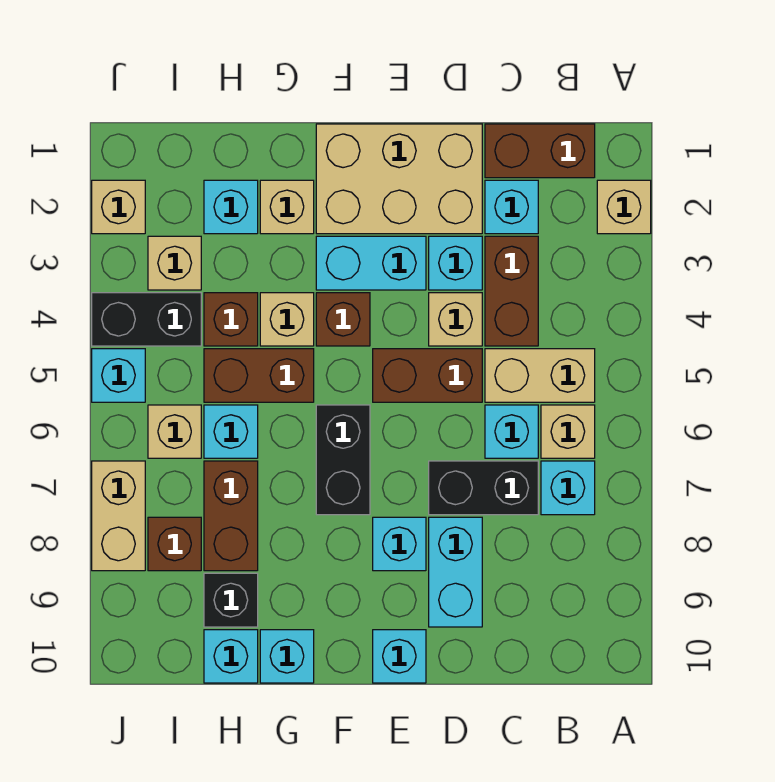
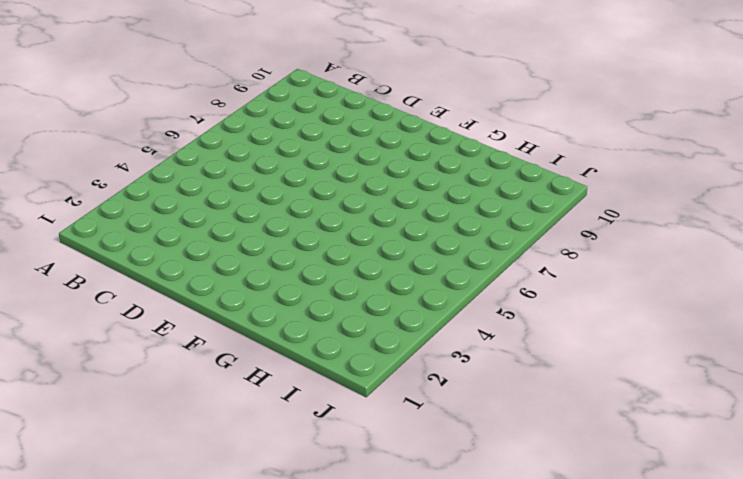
none -> tan brick A2 level 1
none -> brown brick B1:C1 level 1
none -> tan brick B5:C5 level 1
none -> tan brick B6 level 1

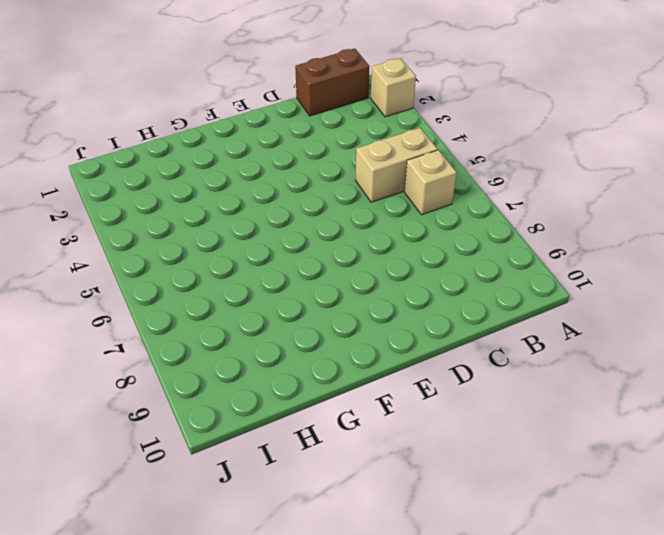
none -> cyan brick B7 level 1
none -> cyan brick C2 level 1
none -> brown brick C3:C4 level 1
none -> cyan brick C6 level 1

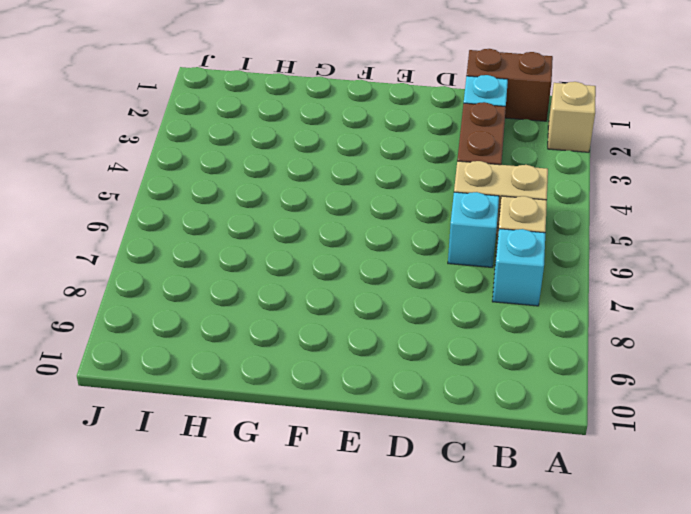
none -> black brick C7:D7 level 1
none -> tan brick D1:F2 level 1
none -> cyan brick D3 level 1
none -> tan brick D4 level 1

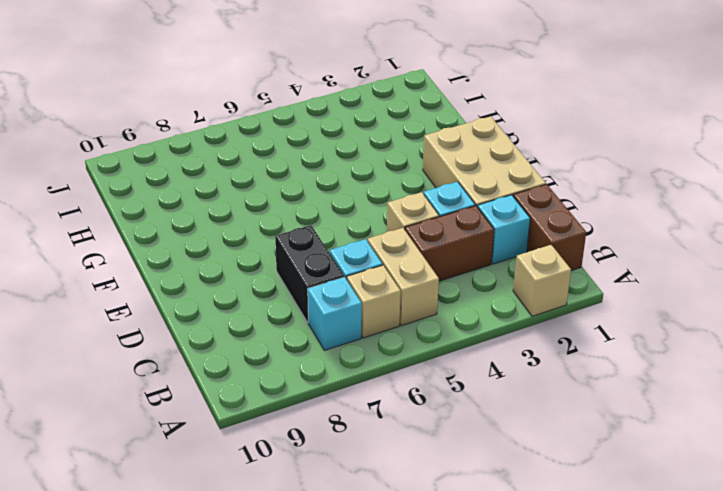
none -> brown brick D5:E5 level 1
none -> cyan brick D8:D9 level 1
none -> cyan brick E3:F3 level 1
none -> cyan brick E8 level 1

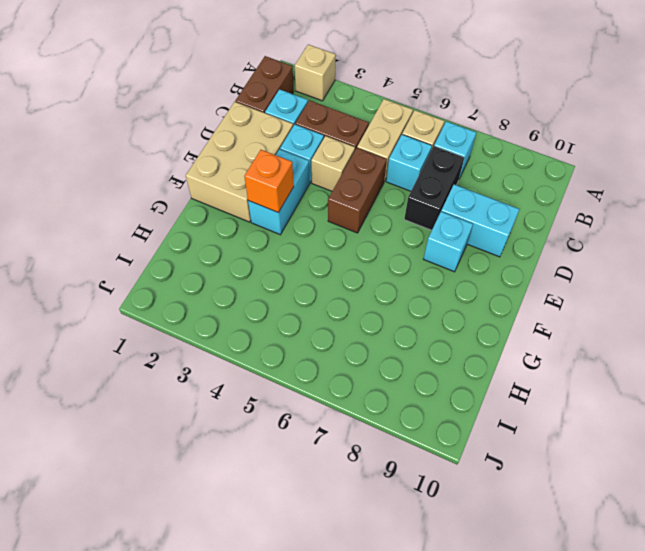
orange brick F3 level 2 -> none
none -> cyan brick E10 level 1
none -> brown brick F4 level 1
none -> black brick F6:F7 level 1
none -> tan brick G2 level 1

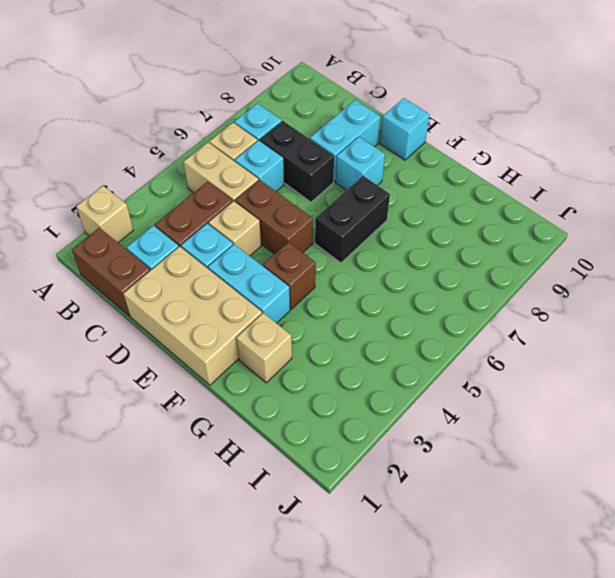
none -> tan brick G4 level 1
none -> brown brick G5:H5 level 1
none -> cyan brick G10 level 1
none -> cyan brick H2 level 1

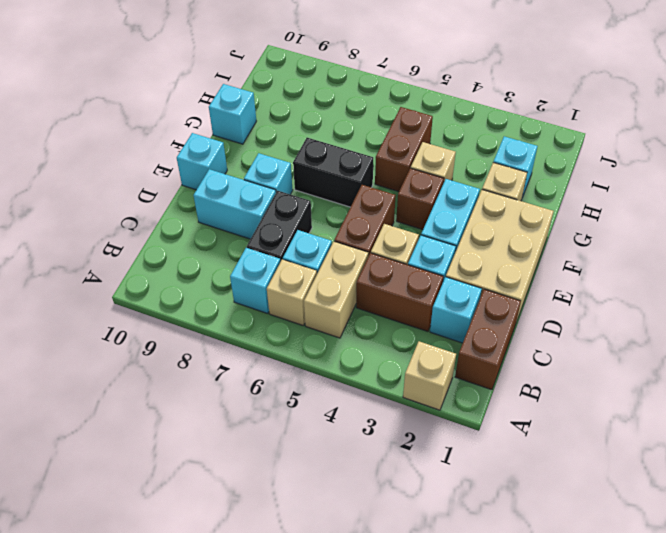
none -> brown brick H4 level 1
none -> cyan brick H6 level 1
none -> brown brick H7:H8 level 1
none -> black brick H9 level 1

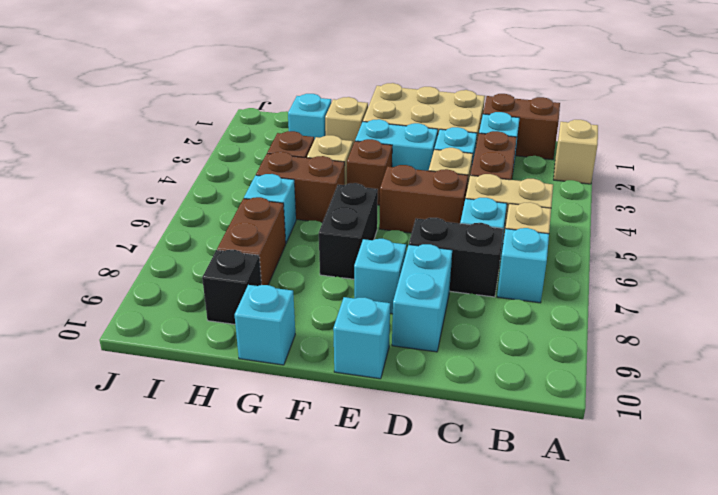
none -> cyan brick H10 level 1
none -> tan brick I3 level 1
none -> black brick I4:J4 level 1
none -> tan brick I6 level 1

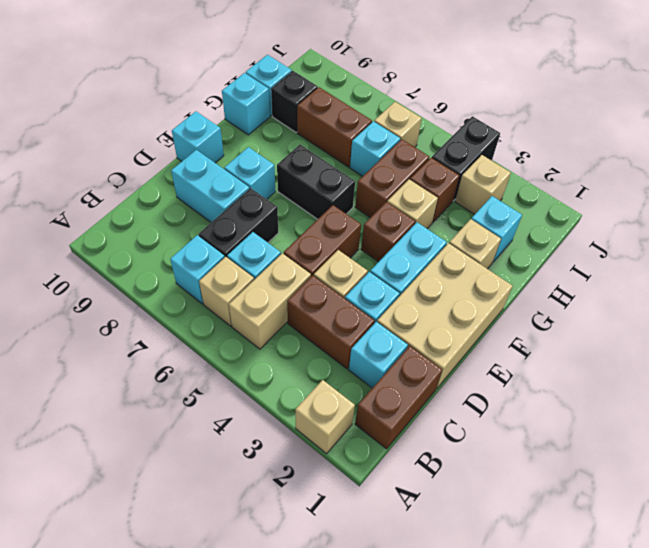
none -> brown brick I8 level 1
none -> tan brick J2 level 1
none -> cyan brick J5 level 1
none -> tan brick J7:J8 level 1

